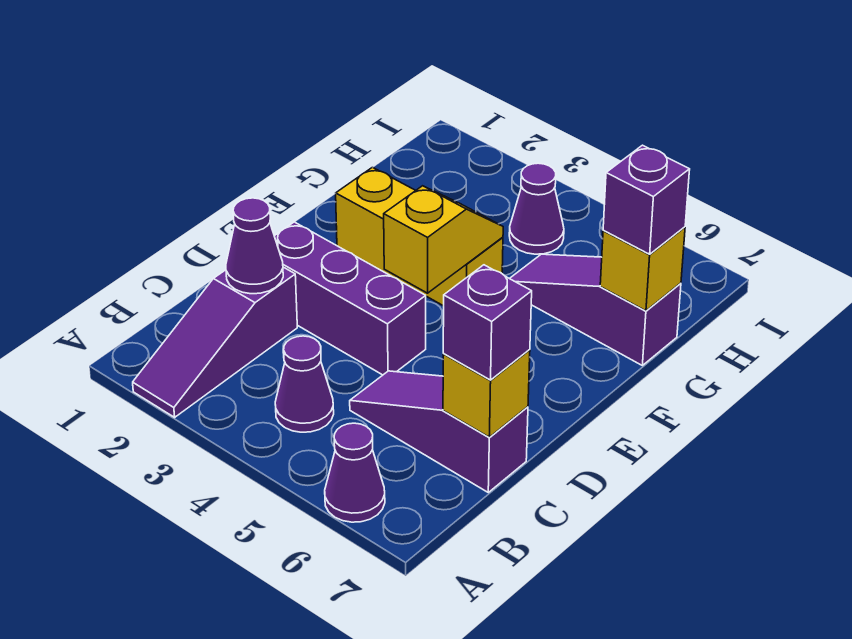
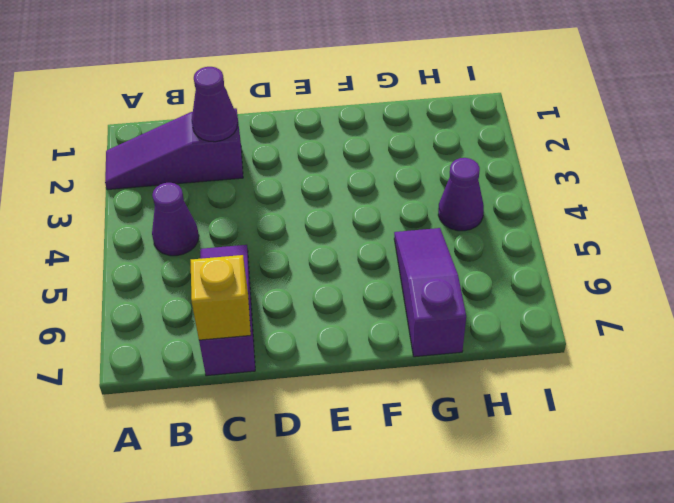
none -> purple cone A6 level 1
none -> purple brick D2:D4 level 1
none -> yellow brick F2:F4 level 1

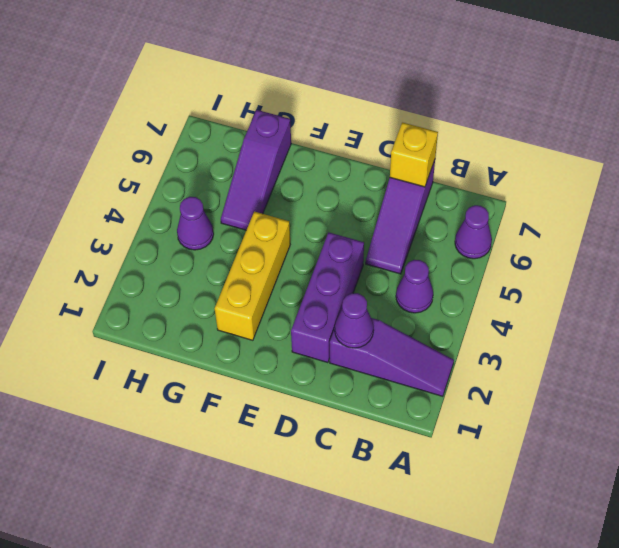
none -> yellow slope E4:F4 level 2 top E
none -> yellow brick G7 level 2
none -> purple brick C7 level 3

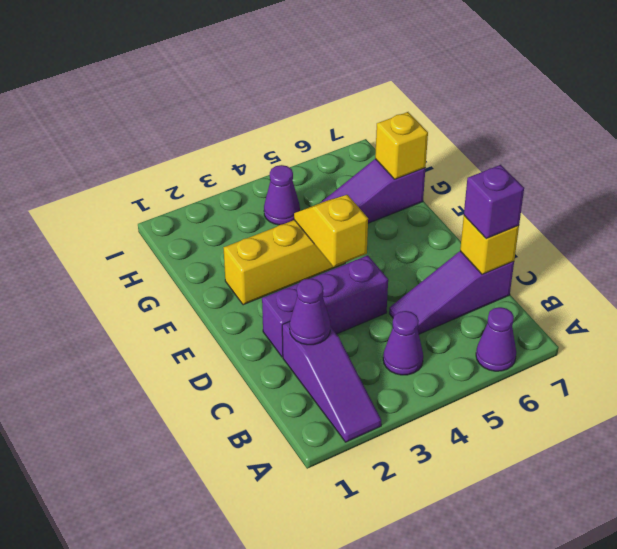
none -> purple brick G7 level 3

